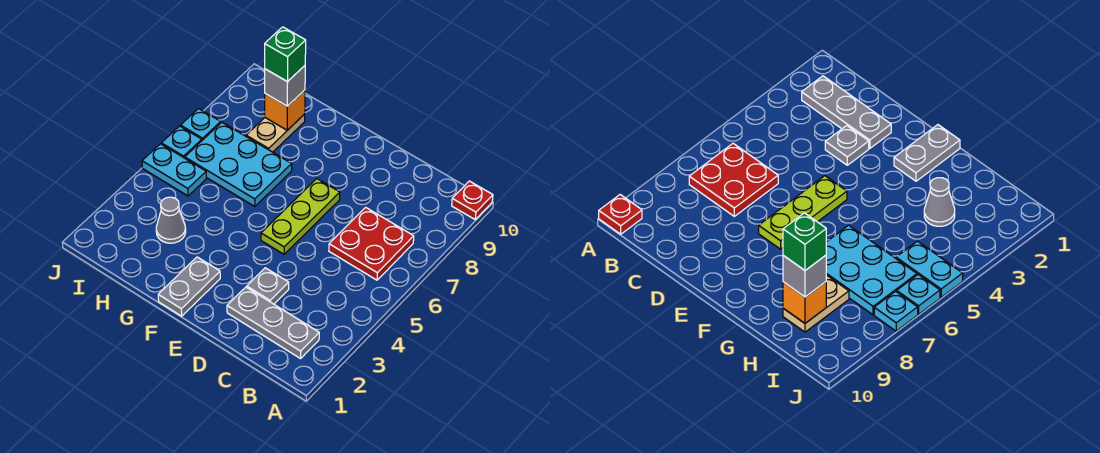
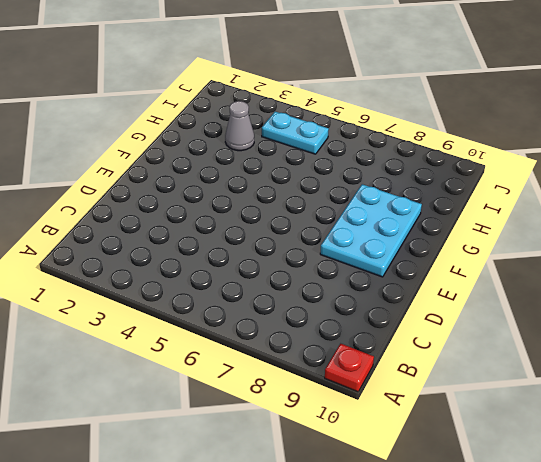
cyan plate E8:G9 level 1 -> cyan plate G6:I7 level 1
cyan plate I4:I5 level 1 -> cyan plate I5:J5 level 1
none -> grey plate B2:D2 level 1
none -> red plate B6:C7 level 1
none -> grey plate D3 level 1

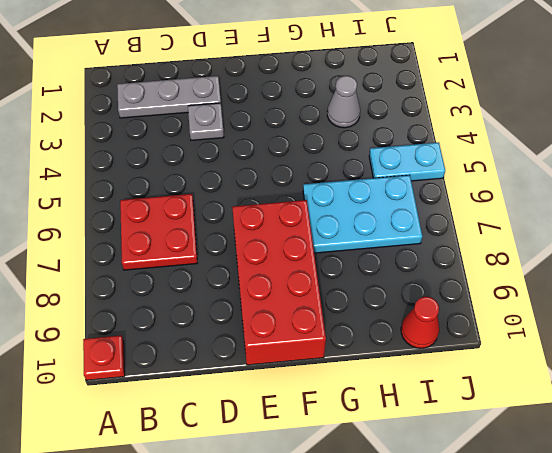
red brick E7:F10 level 1 -> lime plate E5:E7 level 1
red cone I10 level 1 -> none
none -> grey plate F1:F2 level 1
none -> tan plate H8:H9 level 1
none -> cyan plate J6 level 1

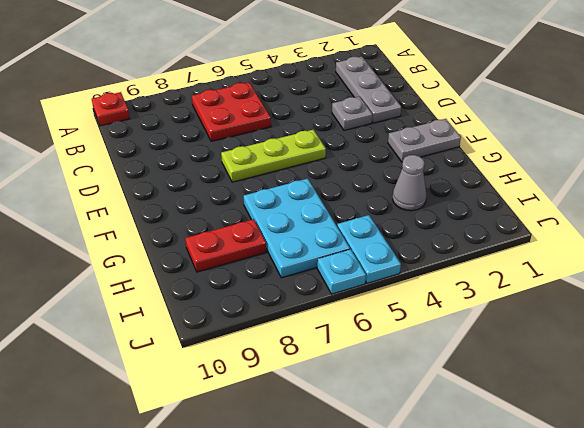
red plate H8:H9 level 1 -> tan plate H8:H9 level 1
none -> cyan plate J7 level 1
none -> orange brick H9 level 2
none -> grey brick H9 level 3

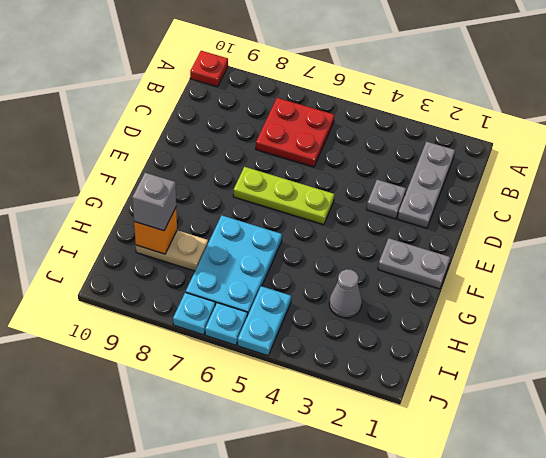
none -> green brick H9 level 4

